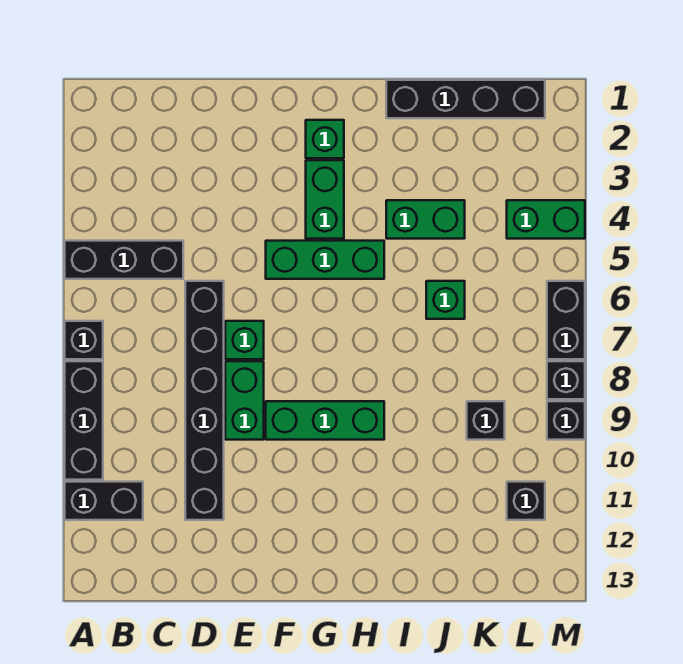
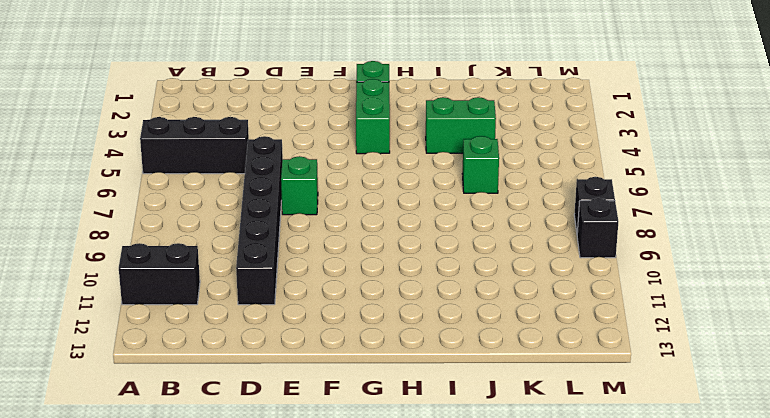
none -> black brick A7 level 1
none -> black brick A8:A10 level 1
none -> green brick E8:E9 level 1

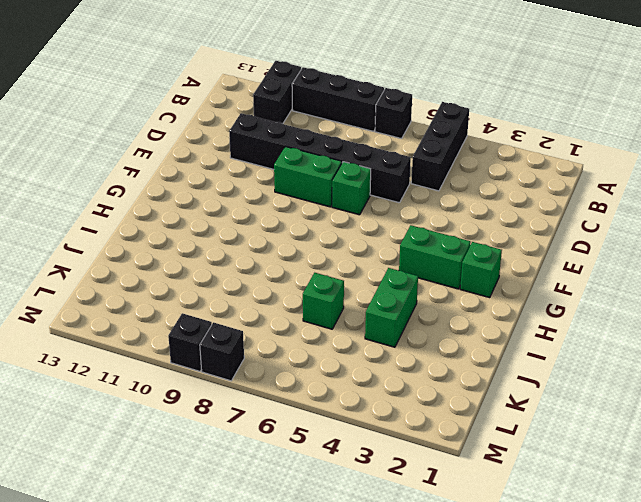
none -> green brick F5:H5 level 1
none -> green brick F9:H9 level 1
none -> black brick I1:L1 level 1

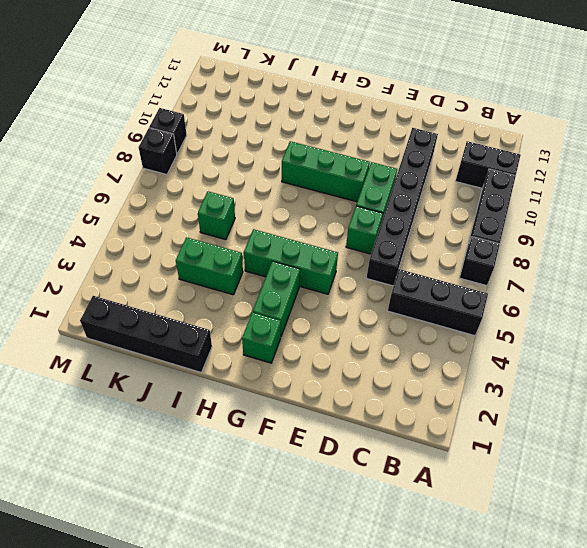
none -> black brick K9 level 1
none -> green brick L4:M4 level 1
none -> black brick L11 level 1

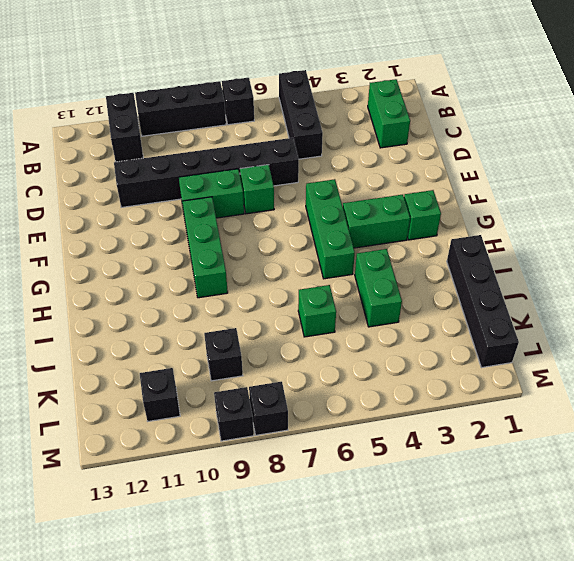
green brick B2:C2 level 1 -> green brick L4:M4 level 1
none -> black brick M6:M7 level 1

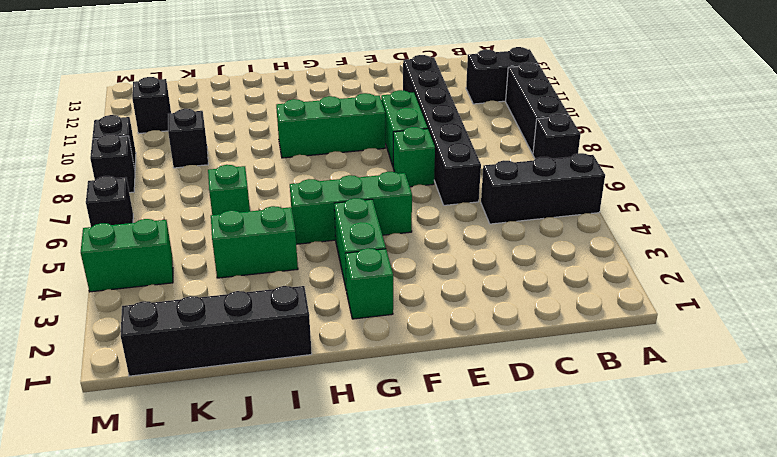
black brick M6 level 1 -> black brick M6:M7 level 1

